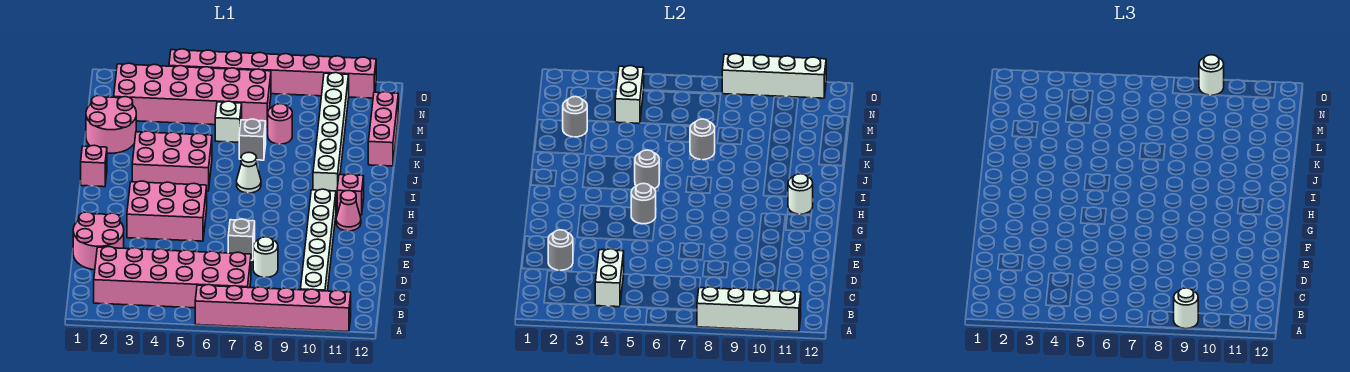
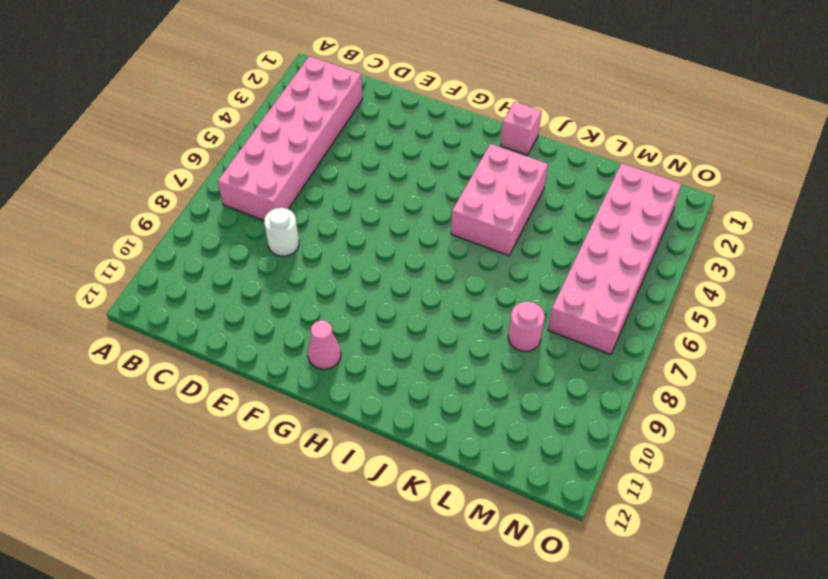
none -> pink brick A6:A11 level 1
none -> white brick B10:G10 level 1
none -> pink round brick D1:E2 level 1
none -> grey brick E7 level 1

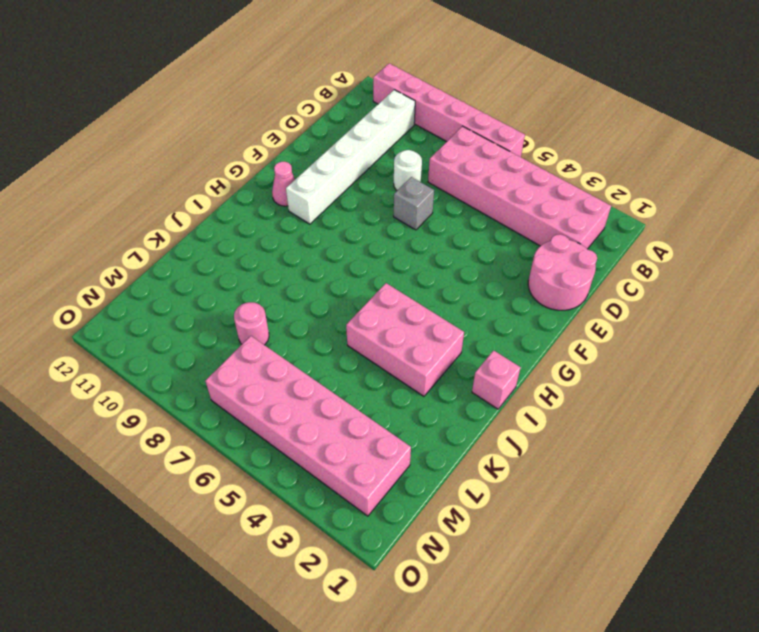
none -> pink brick F3:G5 level 1
none -> pink brick H11 level 1
none -> white cone I7 level 1
none -> white brick I10:N10 level 1

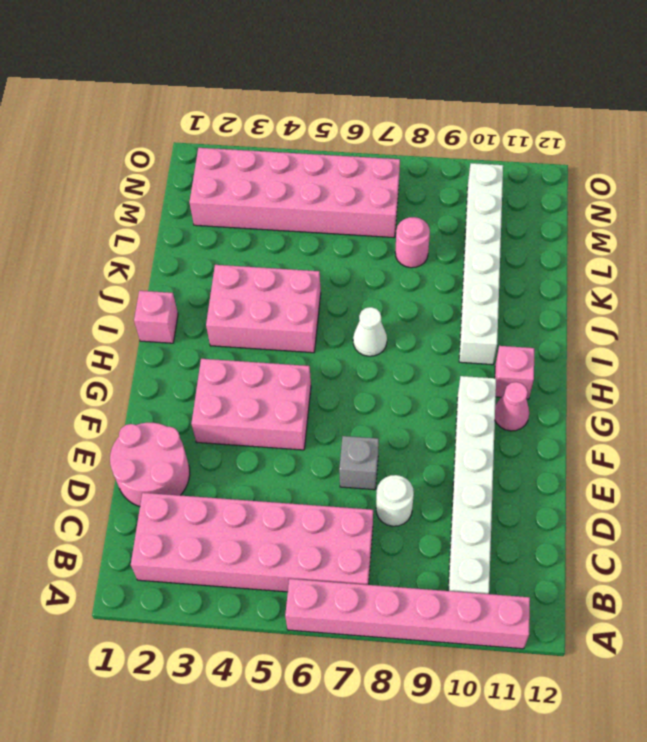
none -> pink round brick K1:L2 level 1
none -> grey brick K7 level 1
none -> pink brick K12:M12 level 1
none -> white brick L6 level 1

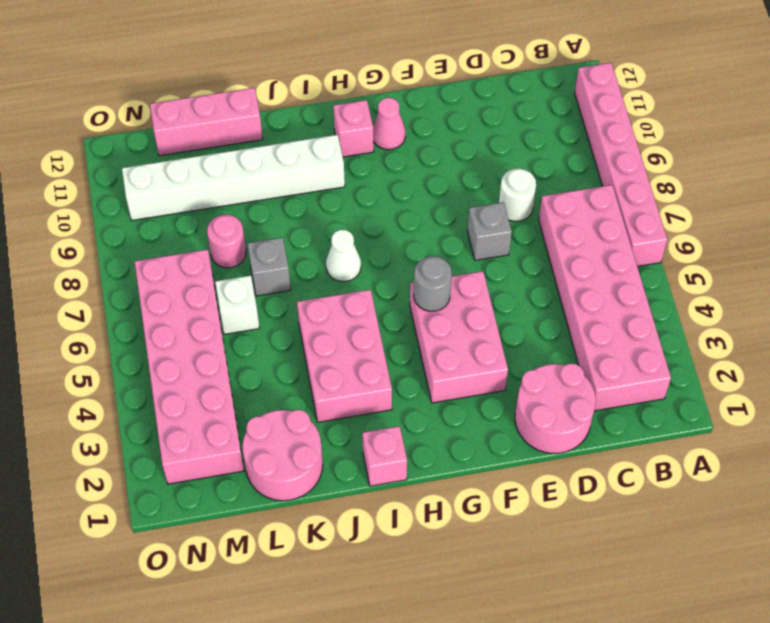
none -> white brick B10:G10 level 1
none -> pink brick O4:O11 level 1
none -> white brick A8:A11 level 2
none -> white brick B4:C4 level 2

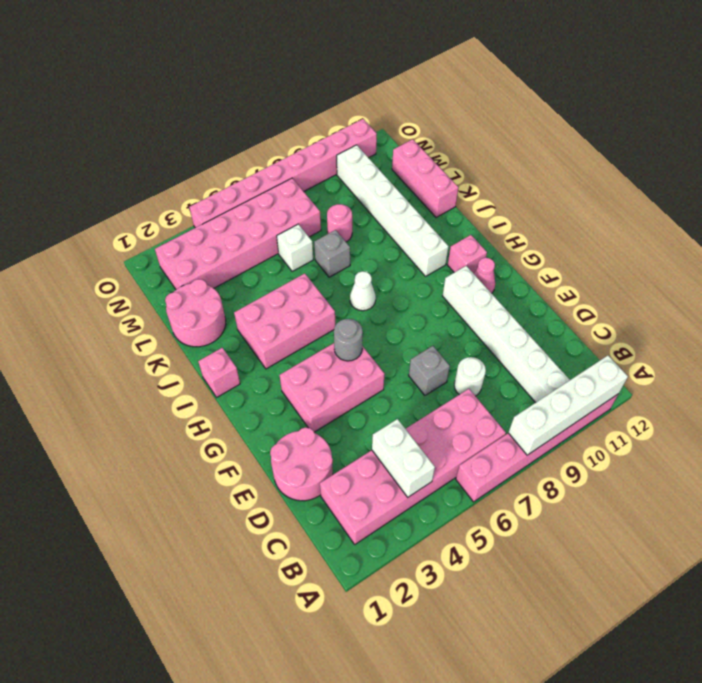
none -> grey round brick D2 level 2
none -> white round brick H11 level 2
none -> grey round brick I5 level 2
none -> grey round brick K7 level 2

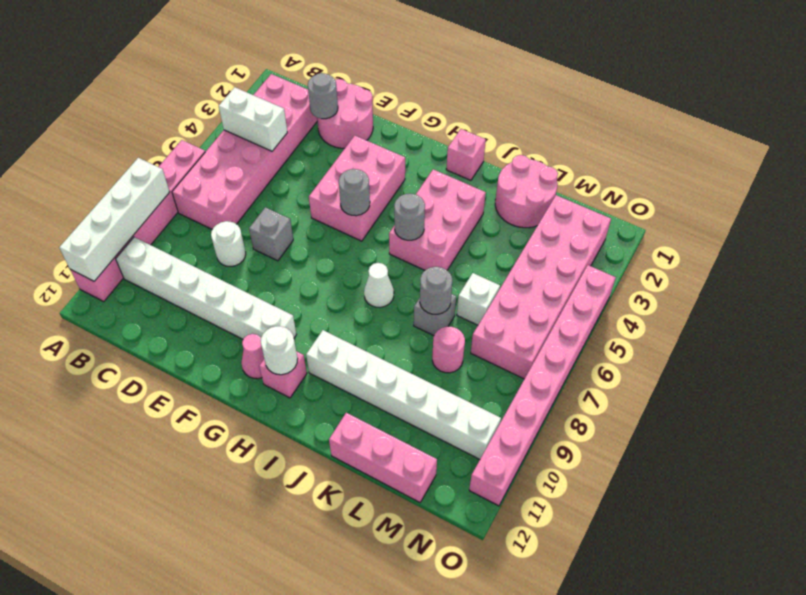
none -> grey round brick L2 level 2
none -> white brick M4:N4 level 2
none -> white brick O8:O11 level 2
none -> white round brick A9 level 3

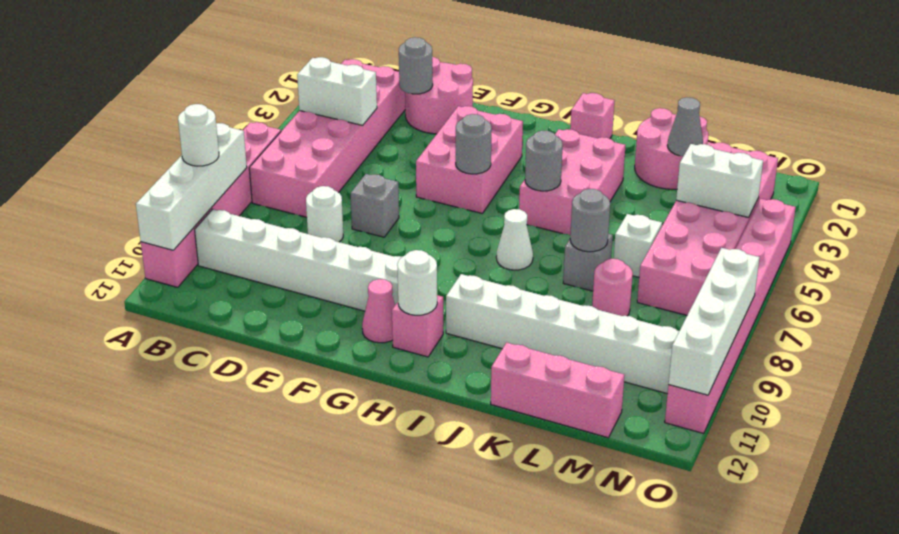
grey cone L2 level 2 -> grey round brick L2 level 2
none -> white round brick O9 level 3

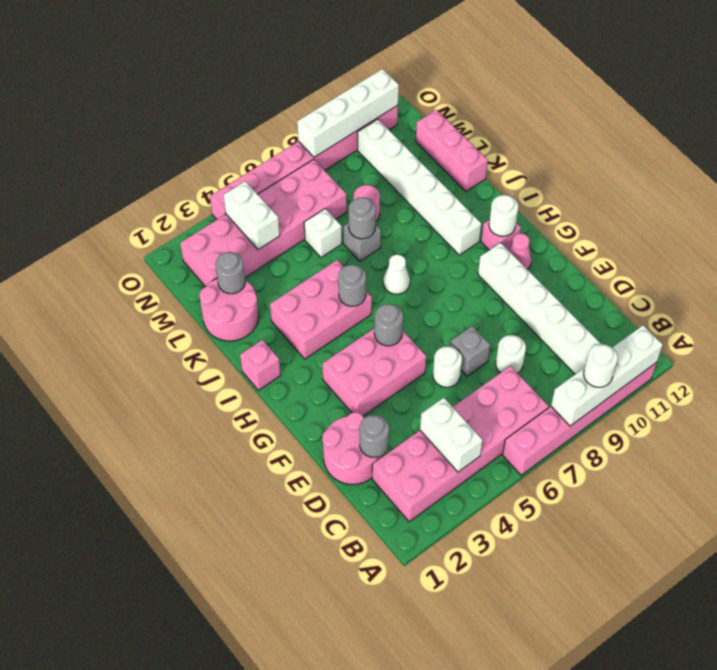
white round brick E6 level 1 -> white round brick O9 level 3

